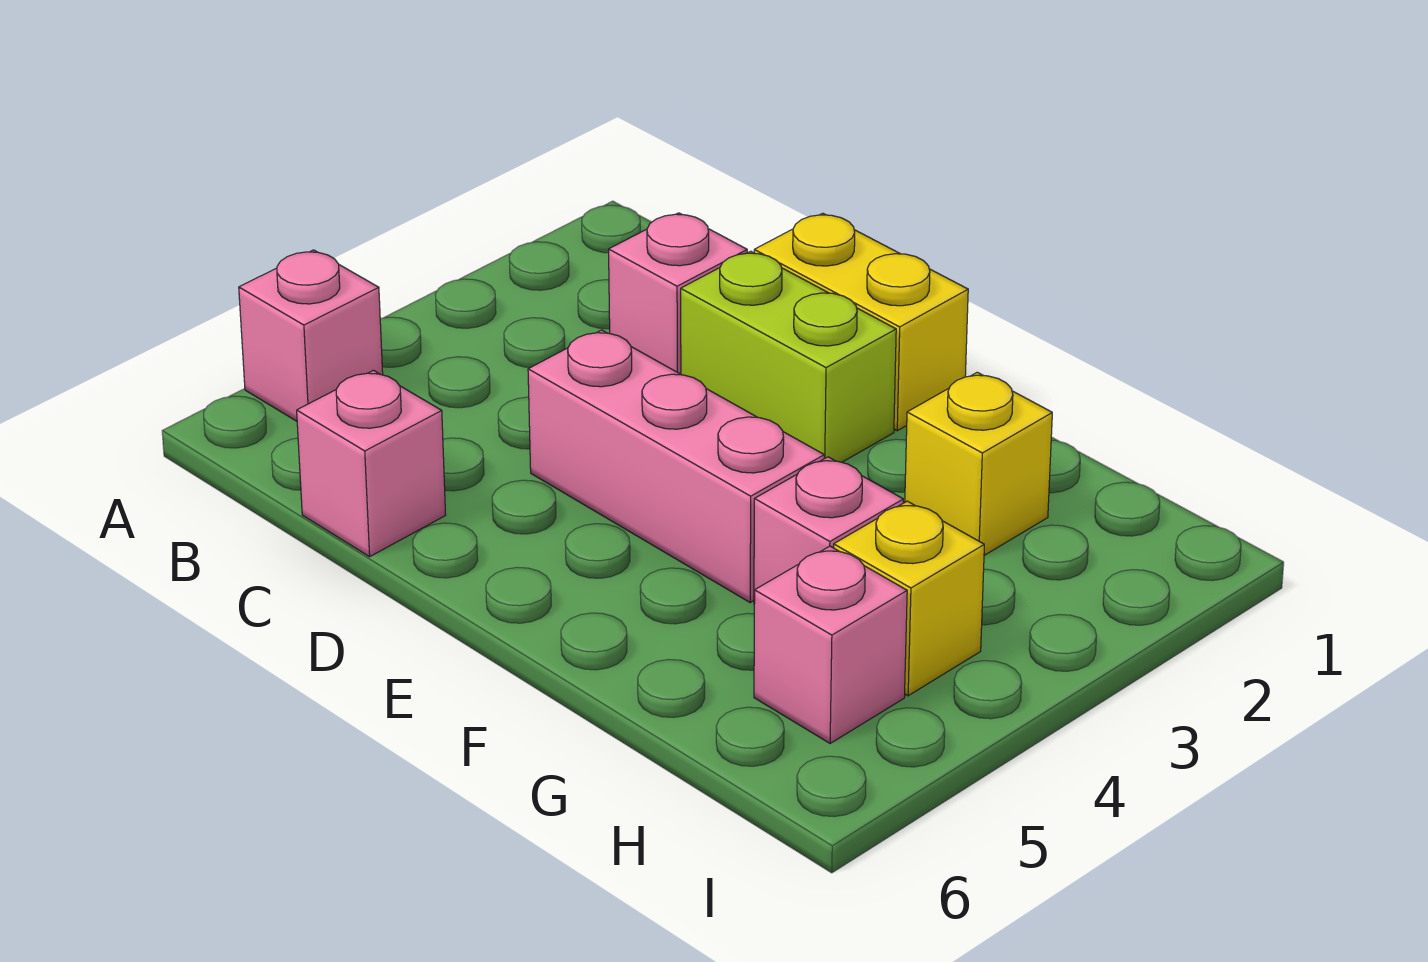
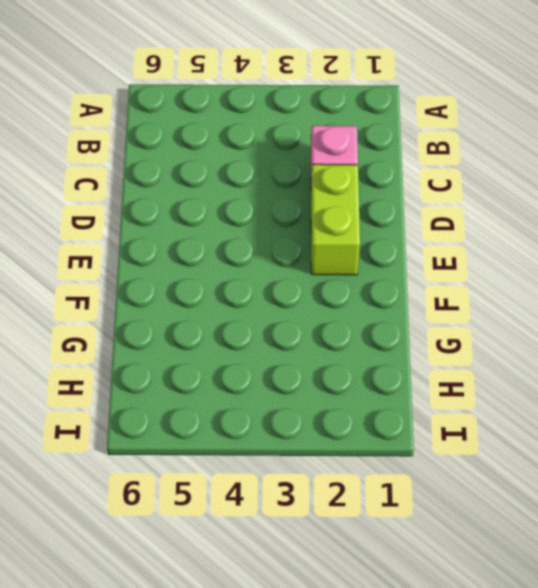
none -> pink brick A5 level 1
none -> pink brick C6 level 1

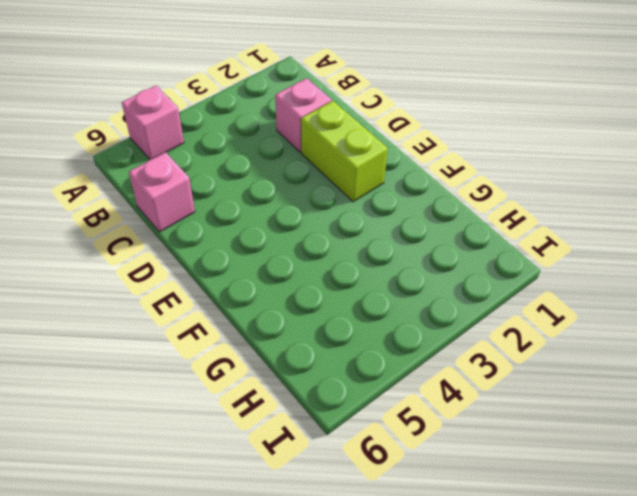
none -> yellow brick D1:E1 level 1
none -> pink brick D4:F4 level 1

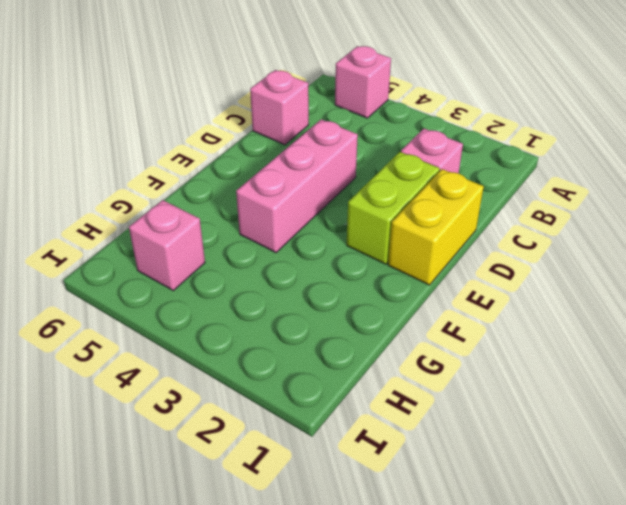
none -> yellow brick G2 level 1
none -> pink brick G4 level 1

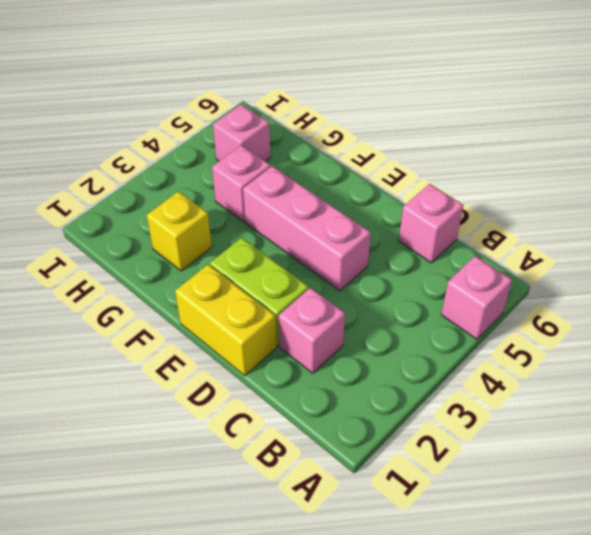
none -> yellow brick H4 level 1

